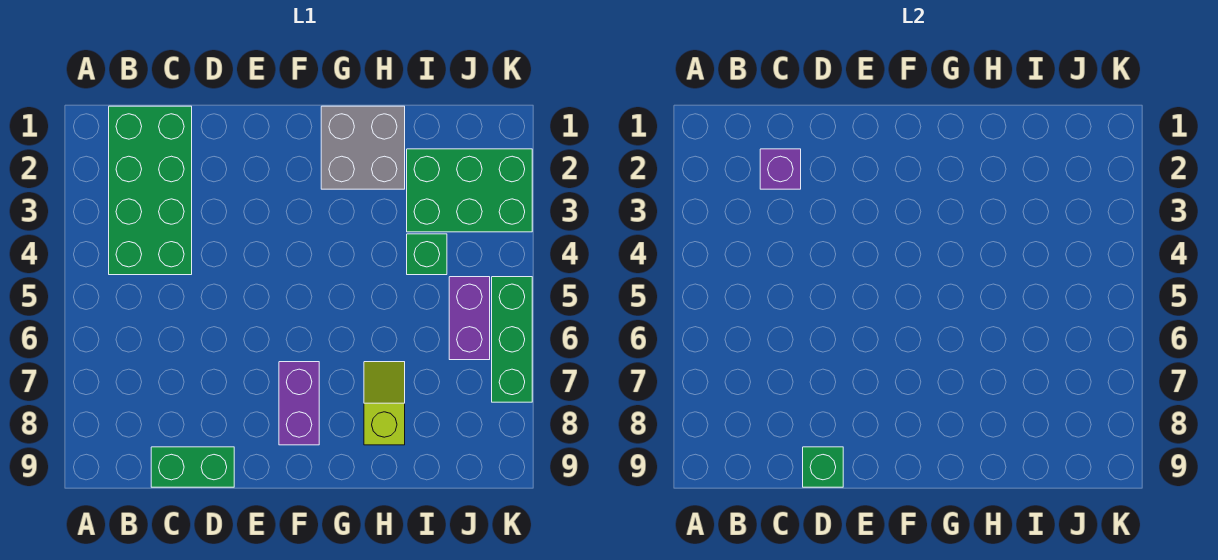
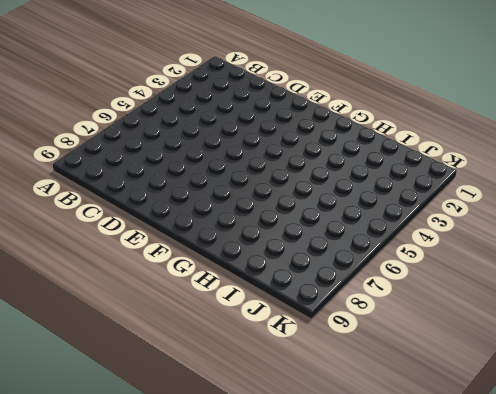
none -> green brick B1:C4 level 1
none -> green brick C9:D9 level 1

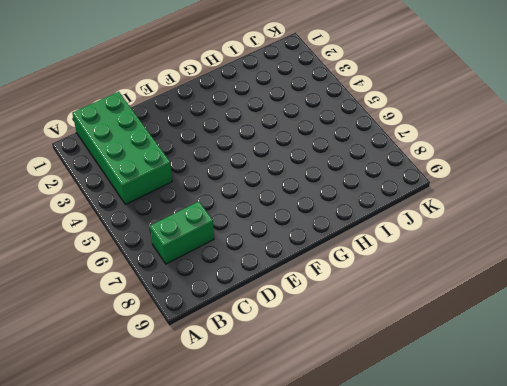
green brick B7:C7 level 1 -> green brick C9:D9 level 1
none -> purple brick F7:F8 level 1
none -> grey brick G1:H2 level 1

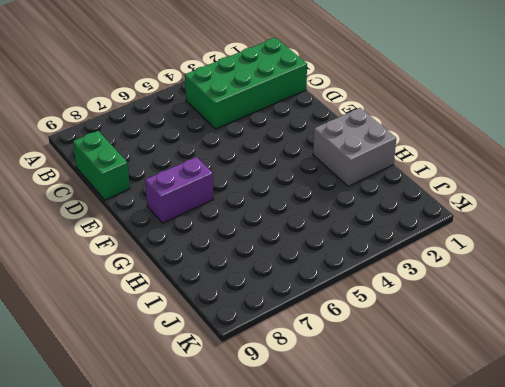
none -> lime slope H7:H8 level 1 top 8
none -> green brick I2:K3 level 1

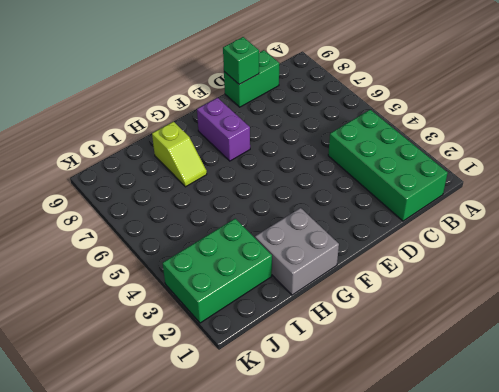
none -> green brick I4 level 1
none -> purple brick J5:J6 level 1

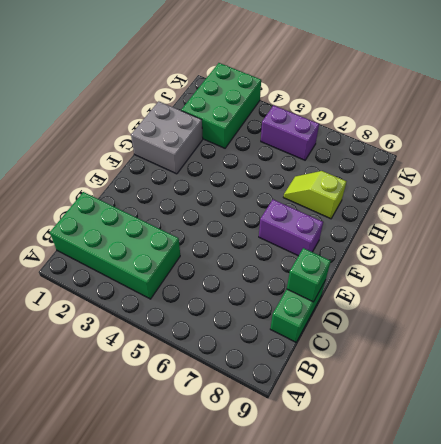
none -> green brick I4 level 1
none -> green brick K5:K7 level 1

